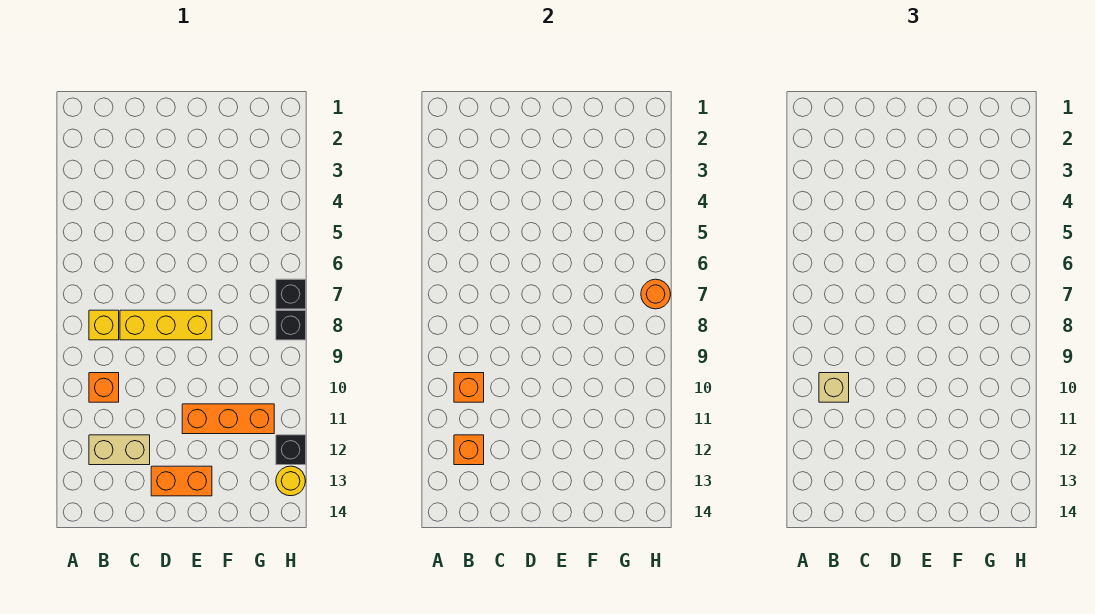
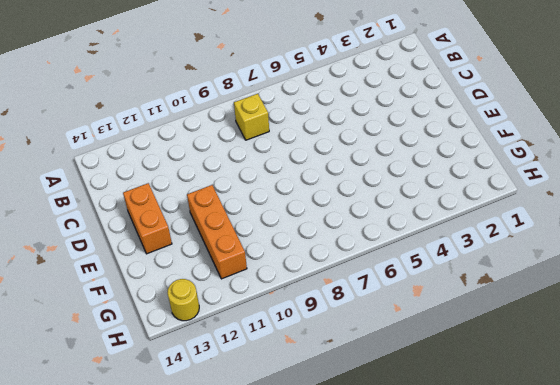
none -> orange brick B10 level 1
none -> tan brick B12:C12 level 1
none -> yellow brick C8:E8 level 1

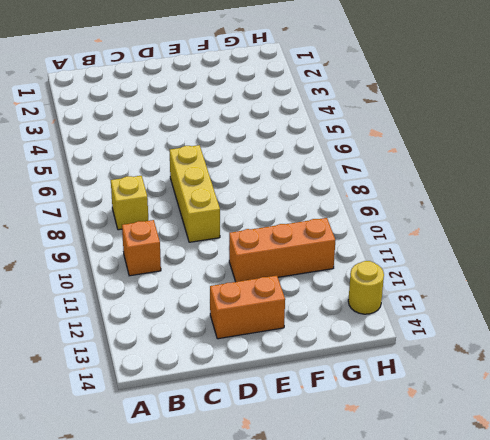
yellow brick D7:D9 level 1 -> yellow brick C8:E8 level 1
none -> tan brick B12:C12 level 1
none -> black brick H7 level 1
none -> black brick H8 level 1

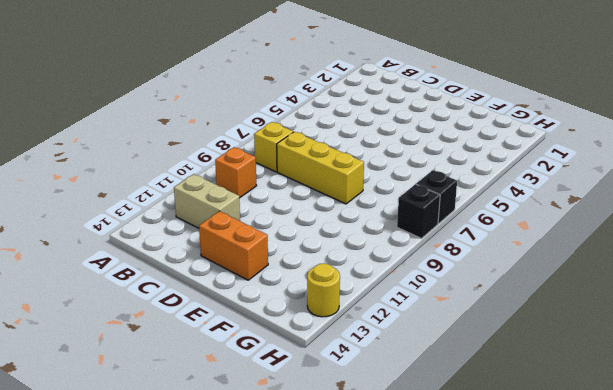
none -> orange brick E11:G11 level 1
none -> black brick H12 level 1
none -> orange brick B10 level 2

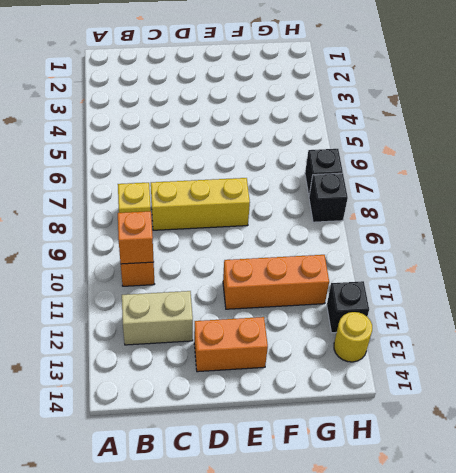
none -> orange brick B12 level 2
none -> orange round brick H7 level 2
none -> tan brick B10 level 3

